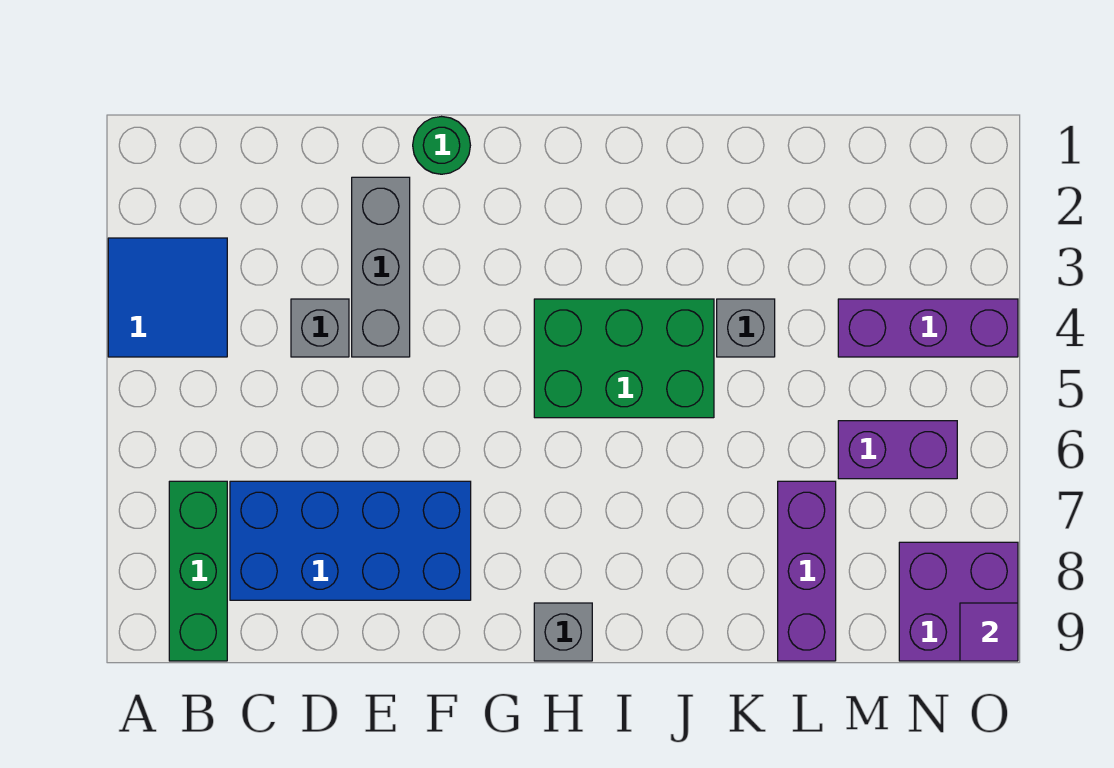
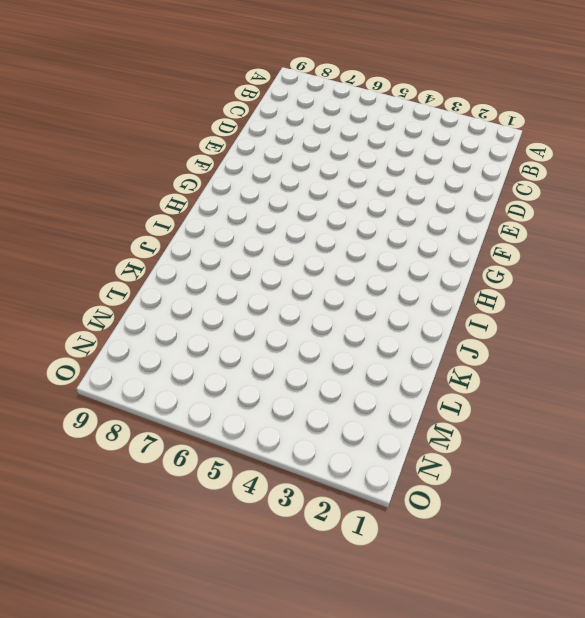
none -> blue tile A3:B4 level 1
none -> green brick B7:B9 level 1
none -> blue brick C7:F8 level 1

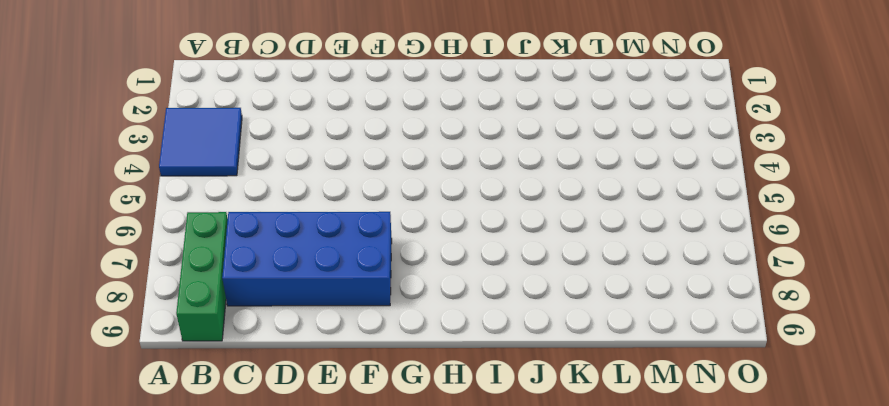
none -> grey brick D4 level 1
none -> grey brick E2:E4 level 1
none -> green round brick F1 level 1

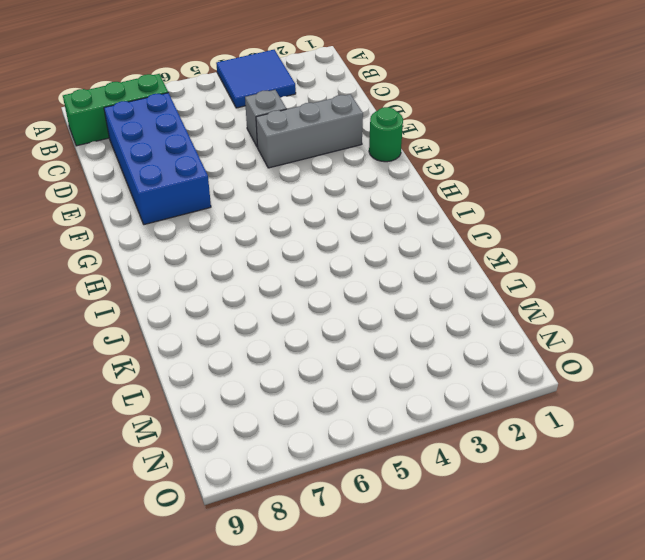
none -> green brick H4:J5 level 1
none -> grey brick H9 level 1
none -> grey brick K4 level 1

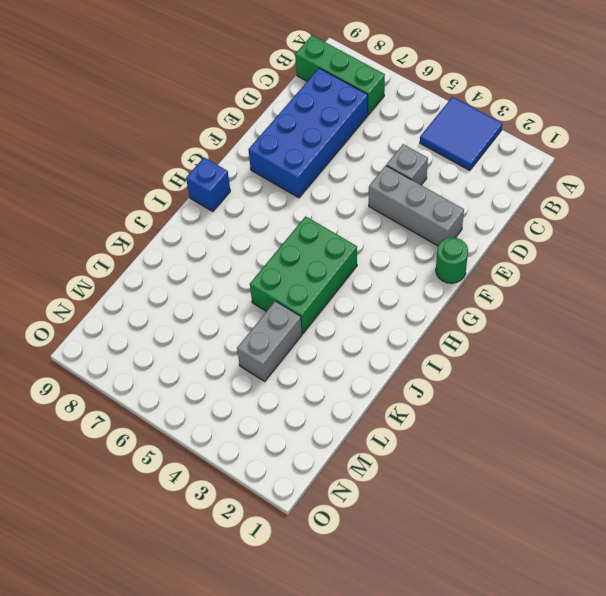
blue brick H9 level 1 -> grey brick H9 level 1
grey brick K4:L4 level 1 -> grey brick K4 level 1
none -> purple brick L7:L9 level 1
none -> purple brick M4:O4 level 1
none -> purple brick M6:N6 level 1

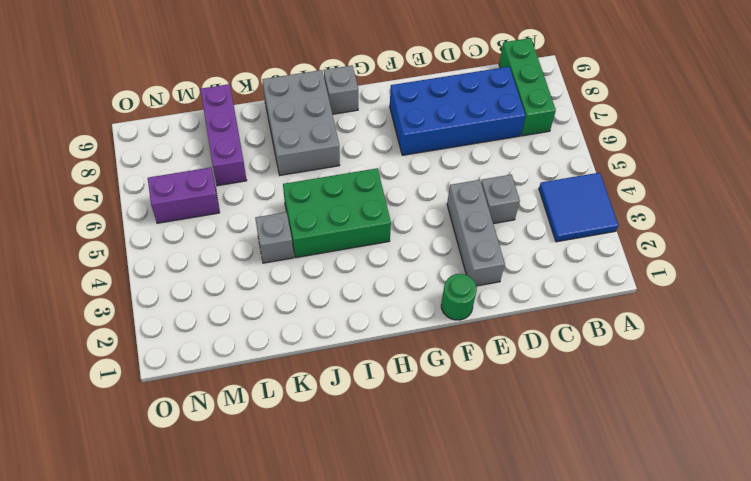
grey brick I7:J9 level 1 -> none
none -> purple brick M4:O4 level 1
none -> purple brick N8:O9 level 1
none -> purple tile O9 level 2

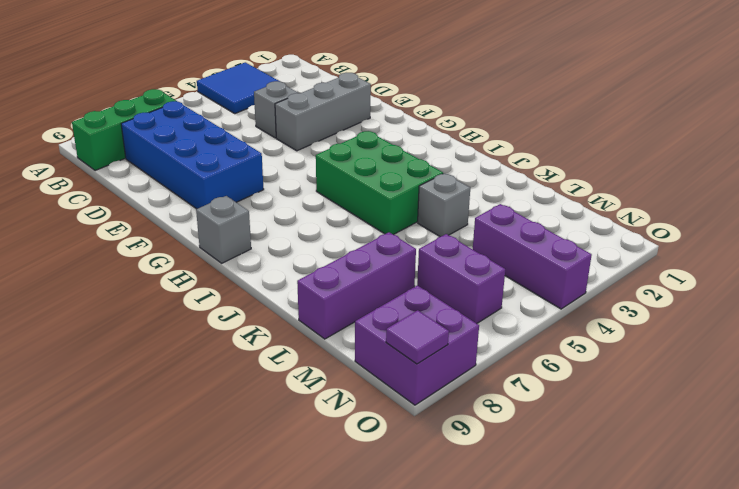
none -> green round brick F1 level 1

